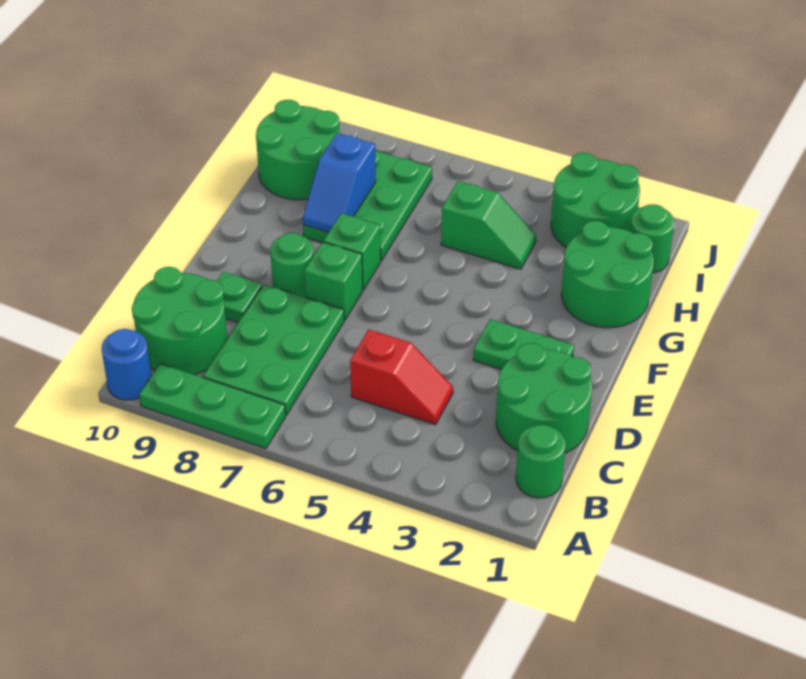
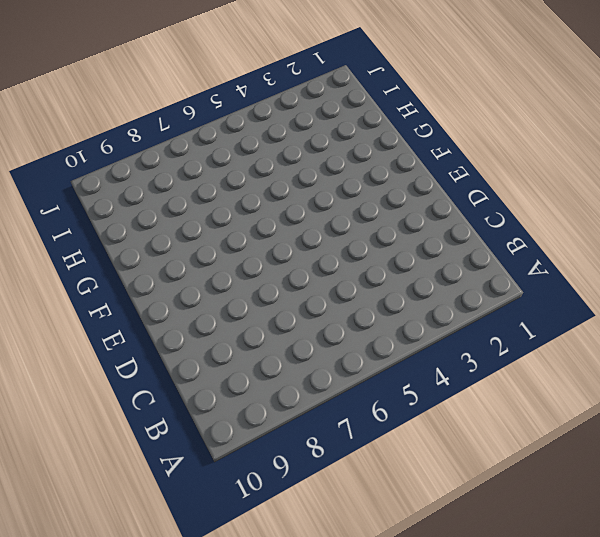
none -> green plate A7:A9 level 1
none -> blue round brick A10 level 1
none -> green round brick B1 level 1

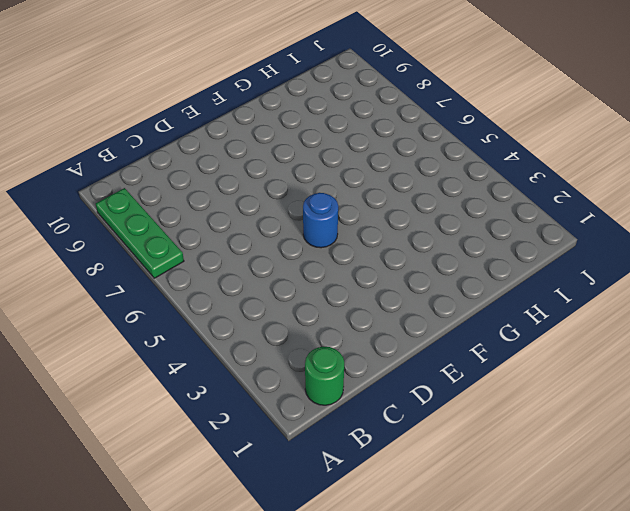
blue round brick E5 level 1 -> blue round brick A10 level 1
none -> green plate B7:D8 level 1
none -> green round brick B9:C10 level 1
none -> green round brick C1:D2 level 1

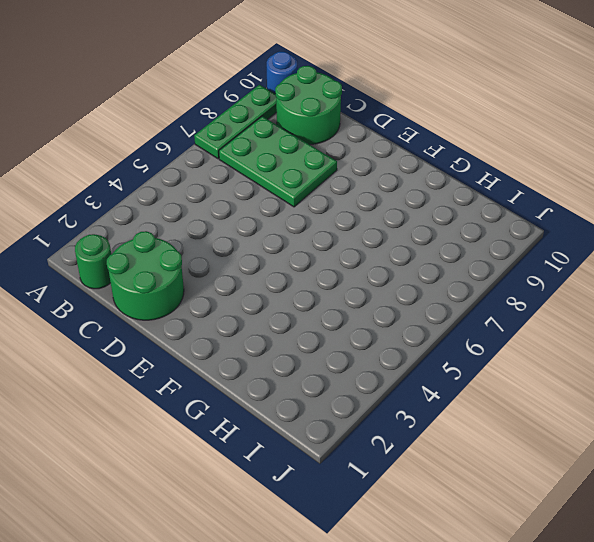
none -> red slope C4:C5 level 1 top 5
none -> green plate D9 level 1
none -> green plate E2:E3 level 1

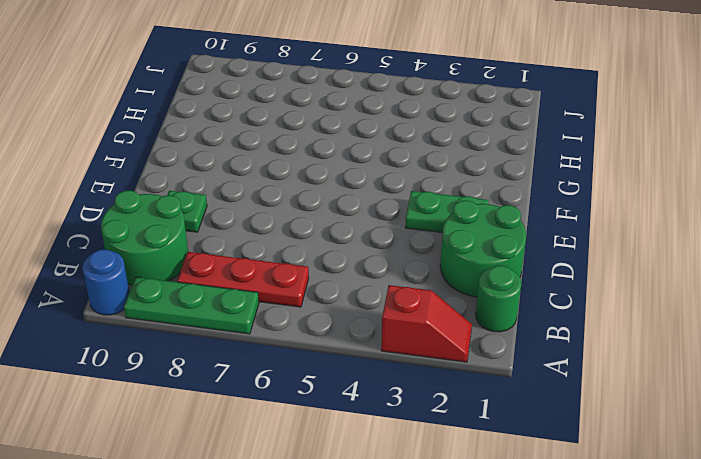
red slope A2:A3 level 1 top 3 -> red slope C4:C5 level 1 top 5
red plate B6:B8 level 1 -> green plate B7:D8 level 1
none -> green brick E7 level 1
none -> green round brick E8 level 1
none -> green brick F7 level 1

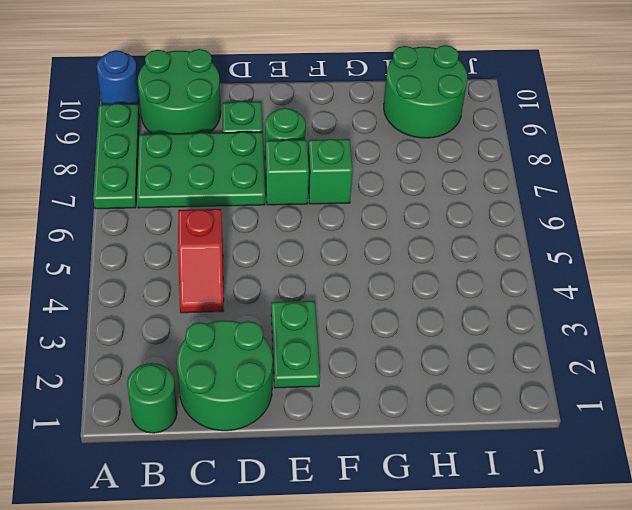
none -> green round brick G1:H2 level 1
none -> green plate G7:I8 level 1
none -> green slope H4:H5 level 1 top 5

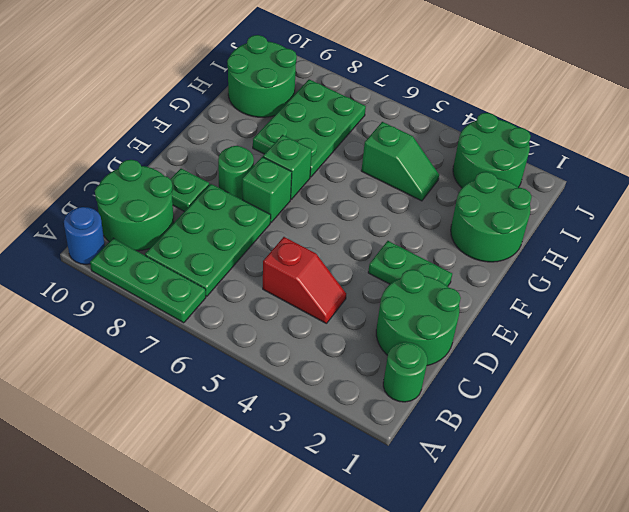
none -> green round brick I1 level 1
none -> blue slope G8:H8 level 2 top H

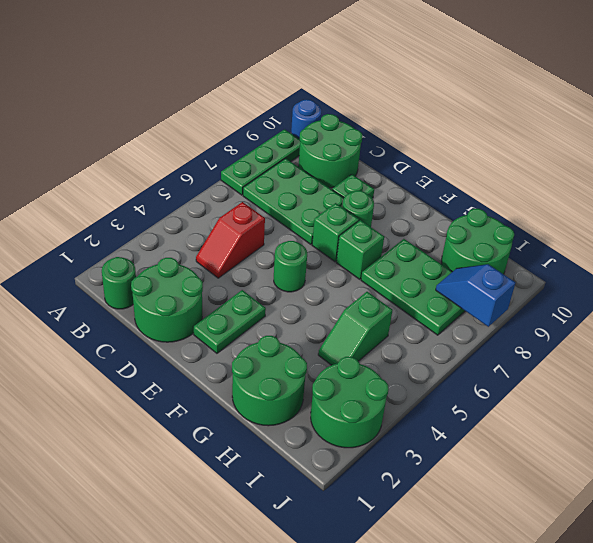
green round brick E5 level 1 -> green round brick I1 level 1
blue slope I8:J8 level 2 top J -> blue slope G8:H8 level 2 top H

